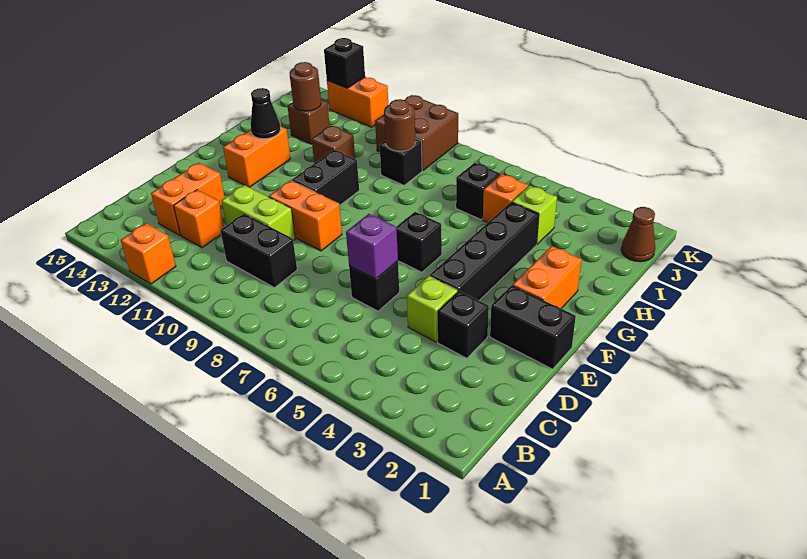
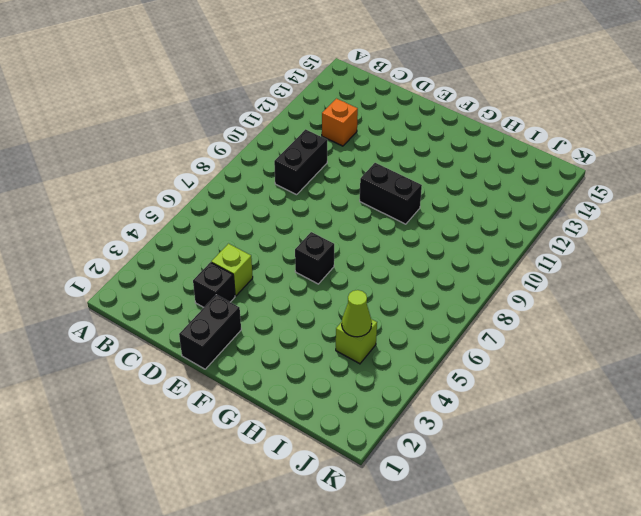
lime cone I4 level 2 -> none
none -> orange brick A12 level 1
none -> orange brick C13:D13 level 1
none -> black brick D6 level 1

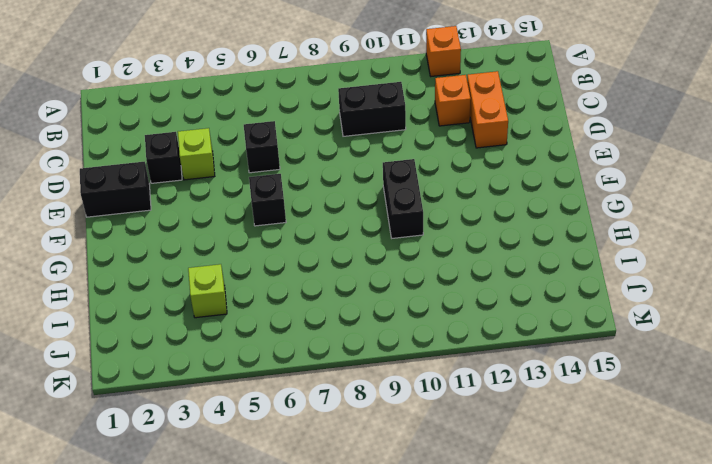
none -> lime brick D10:D11 level 1
none -> black brick E4:H4 level 1
none -> orange brick E9:E10 level 1

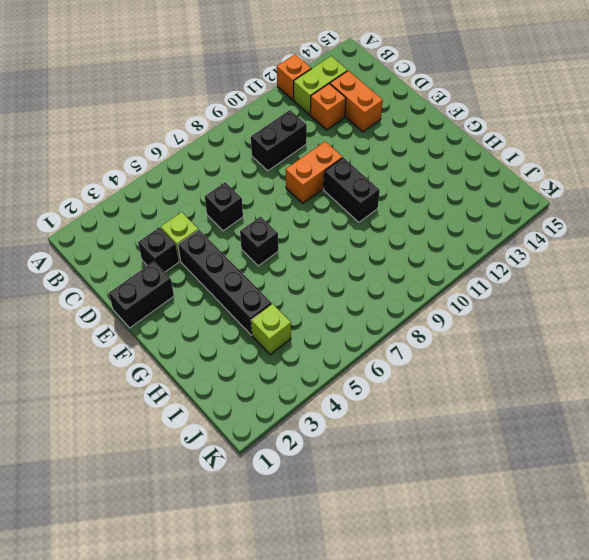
lime brick B12:B13 level 1 -> lime brick D10:D11 level 1
none -> orange brick F2:G2 level 1
none -> orange brick F13:G13 level 1
none -> brown brick H11 level 1

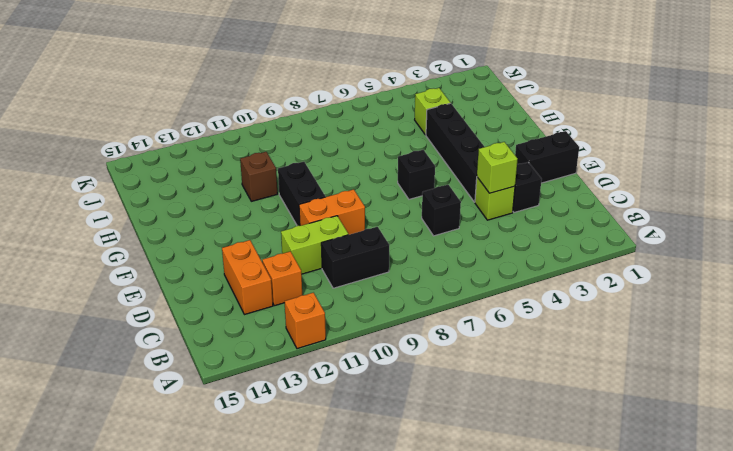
lime brick D4 level 2 -> none
none -> orange brick F2:G2 level 1
none -> orange brick F13:G13 level 1
none -> orange brick I5 level 1

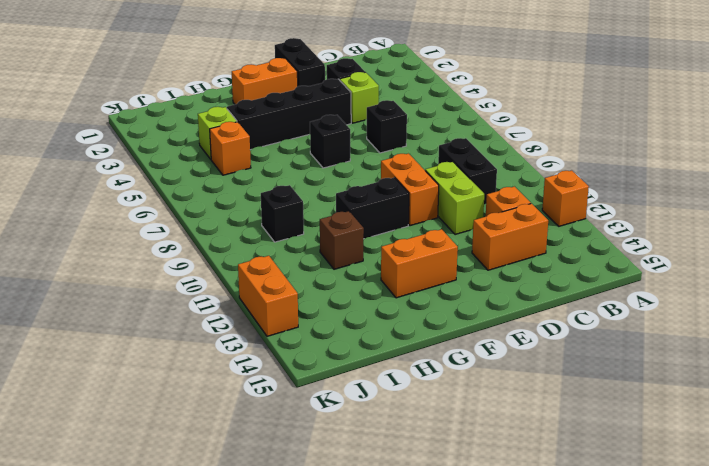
none -> black brick I6 level 1
none -> brown brick I13 level 1
none -> brown cone J1 level 1

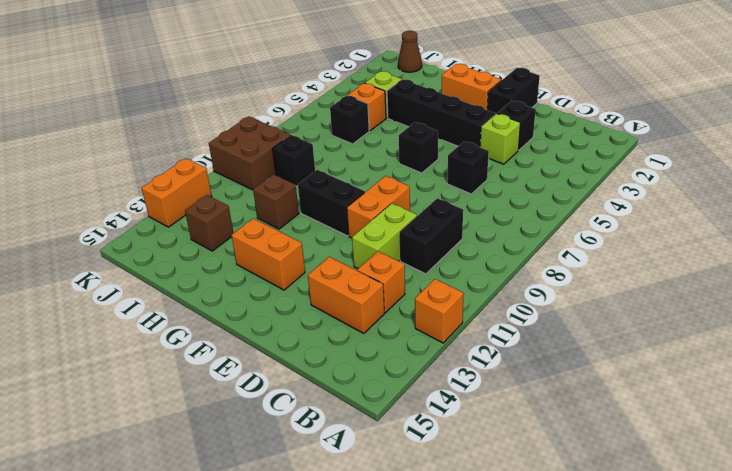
none -> purple brick D6 level 2
none -> black cone G13 level 2
none -> brown round brick I9 level 2

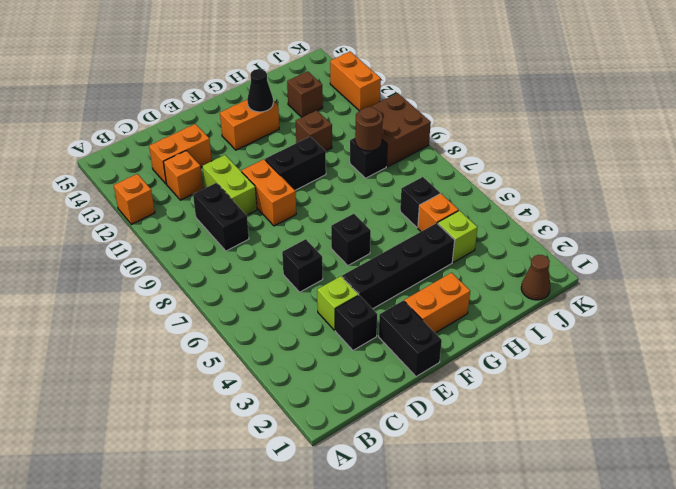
none -> purple brick D6 level 2
none -> brown round brick I13 level 2
none -> black brick K13 level 2

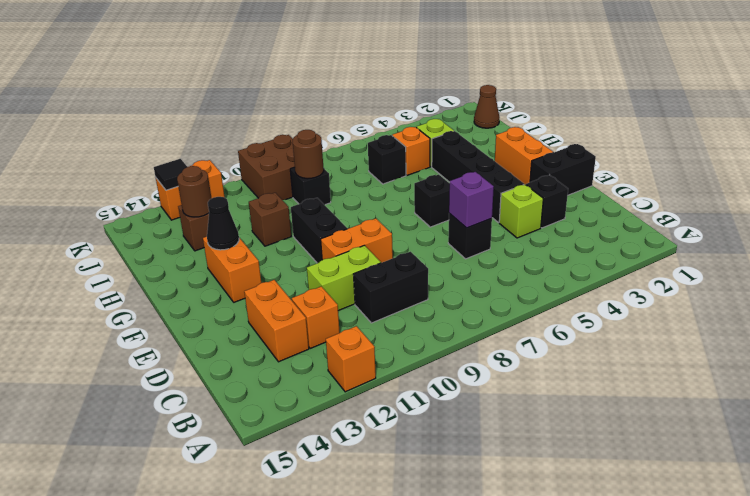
black tile K13 level 2 -> black brick K13 level 2

